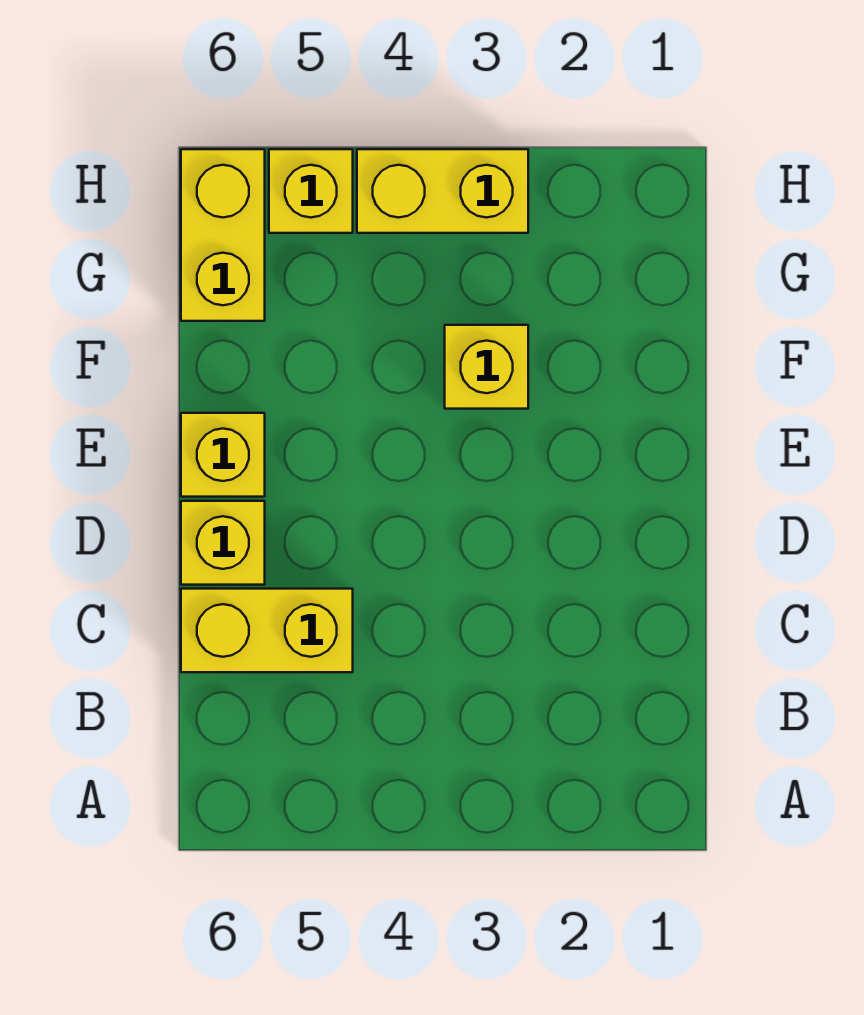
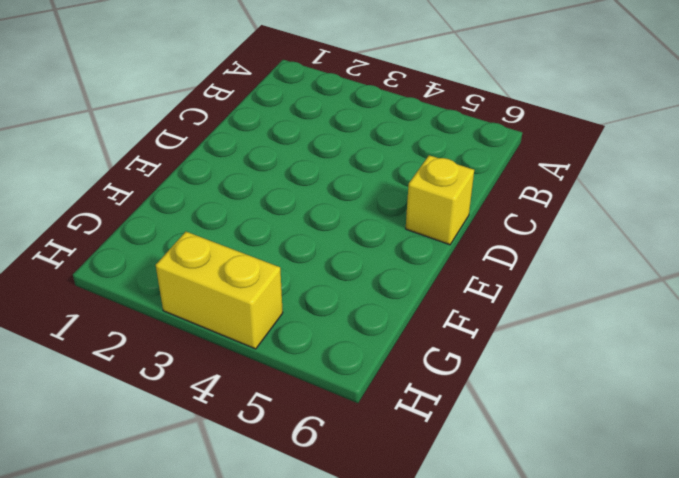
none -> yellow brick C5:C6 level 1
none -> yellow brick E6 level 1

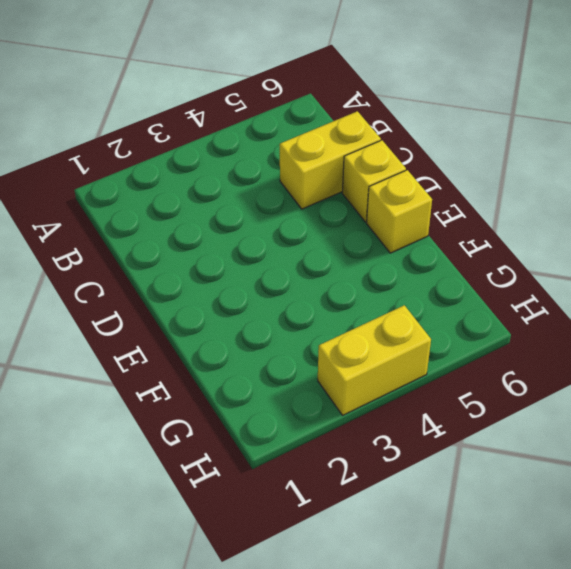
none -> yellow brick F3 level 1
none -> yellow brick G6:H6 level 1

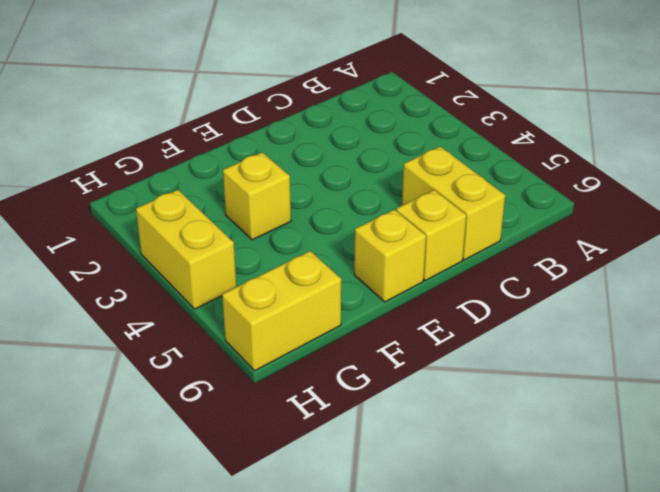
none -> yellow brick H5 level 1

